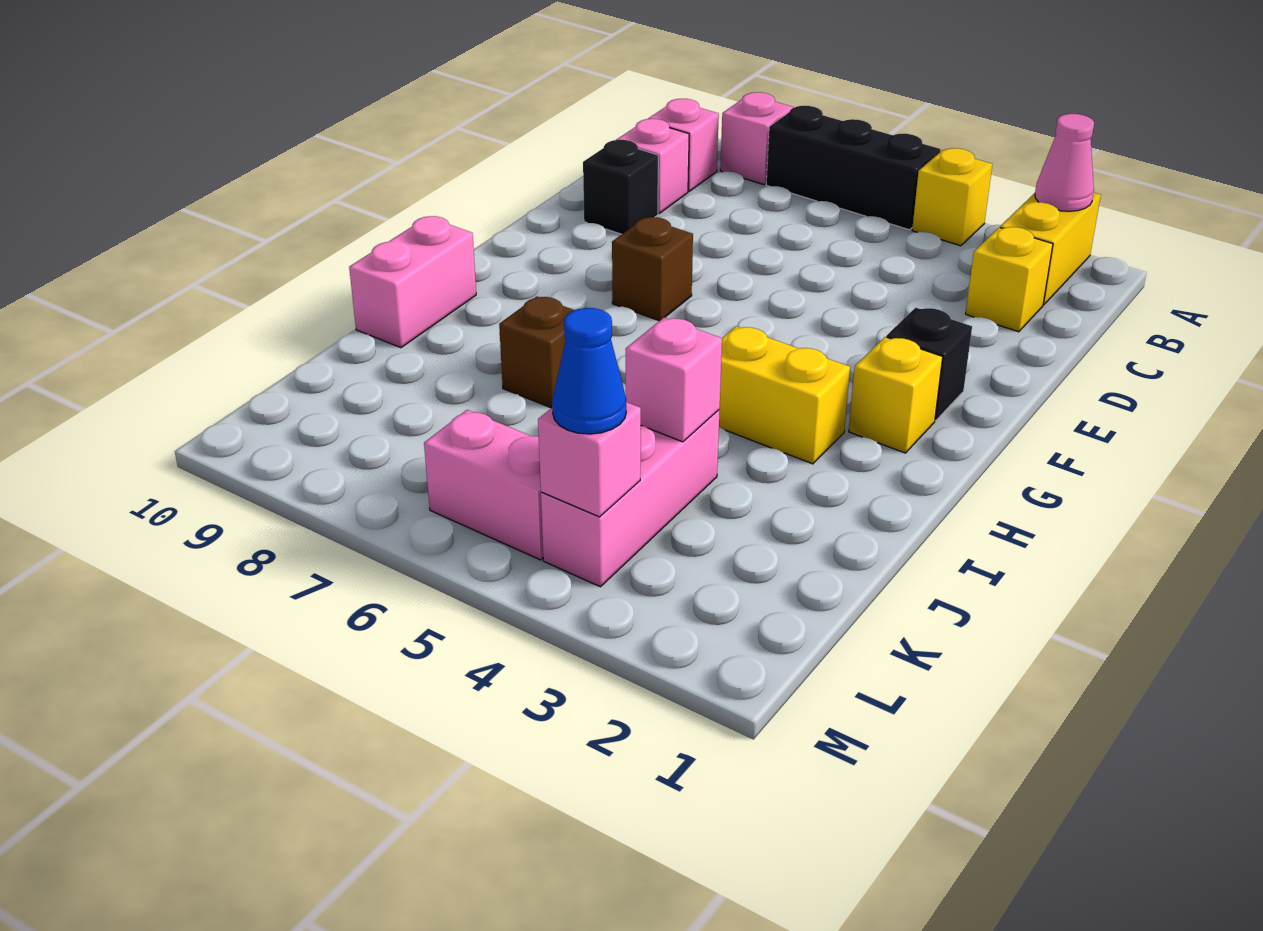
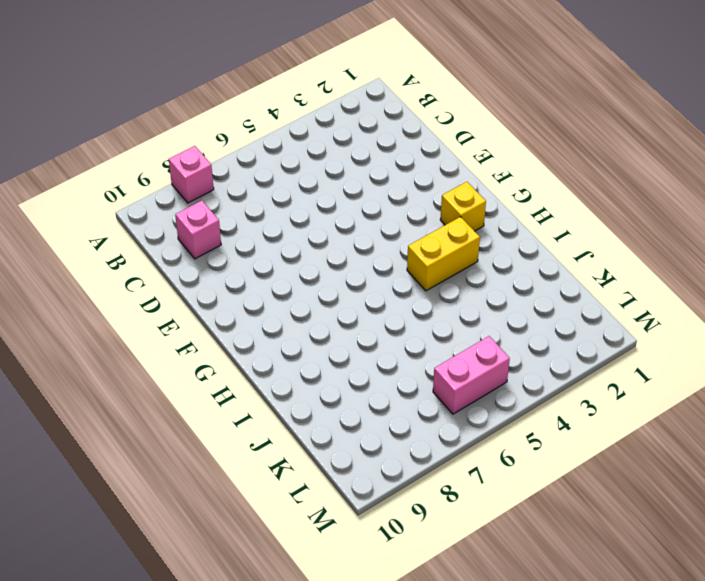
none -> yellow brick A2:B2 level 1
none -> yellow brick A4 level 1
none -> black brick A5:A7 level 1

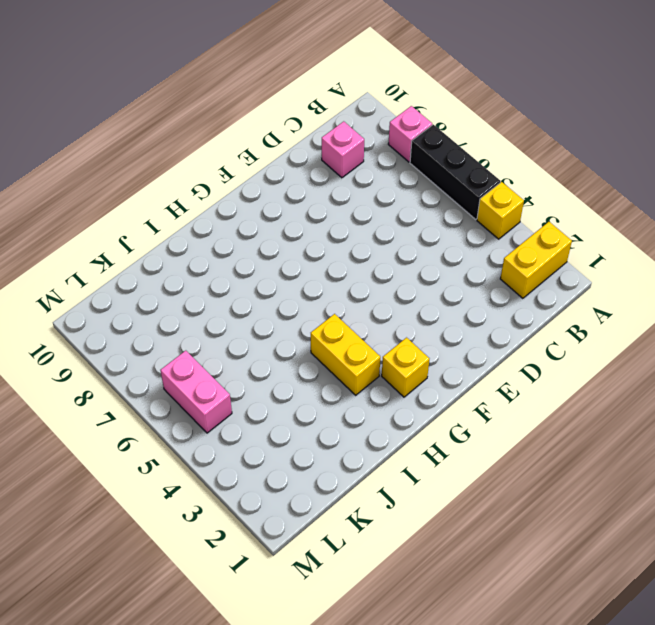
none -> pink brick B9 level 1
none -> yellow brick C2 level 1
none -> black brick D9 level 1

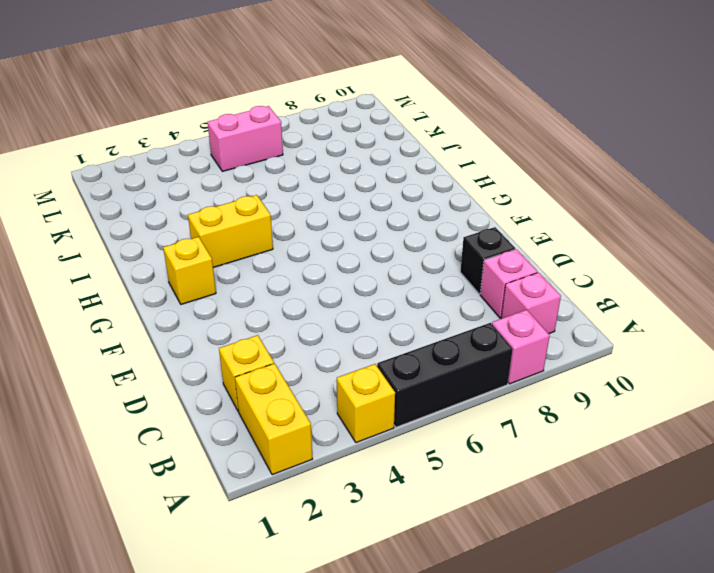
none -> black brick F2 level 1
none -> brown brick F7 level 1
none -> pink brick H10:I10 level 1

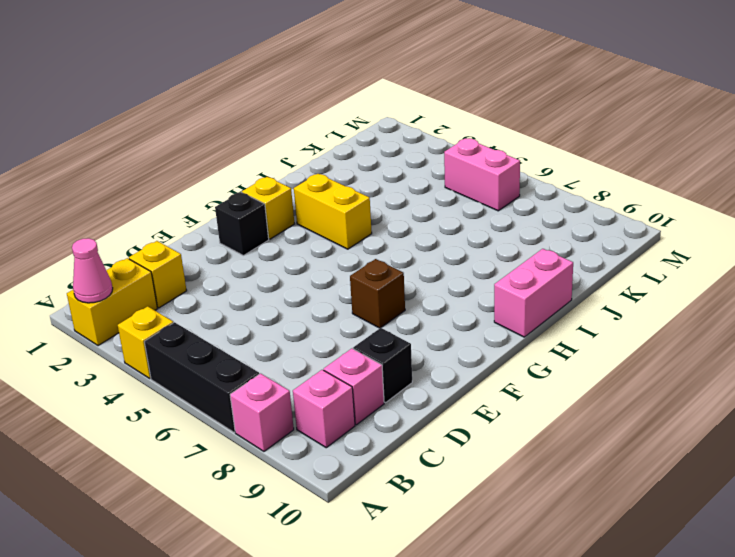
none -> brown brick I7 level 1
none -> pink brick J4:L4 level 1
none -> pink brick J4 level 2

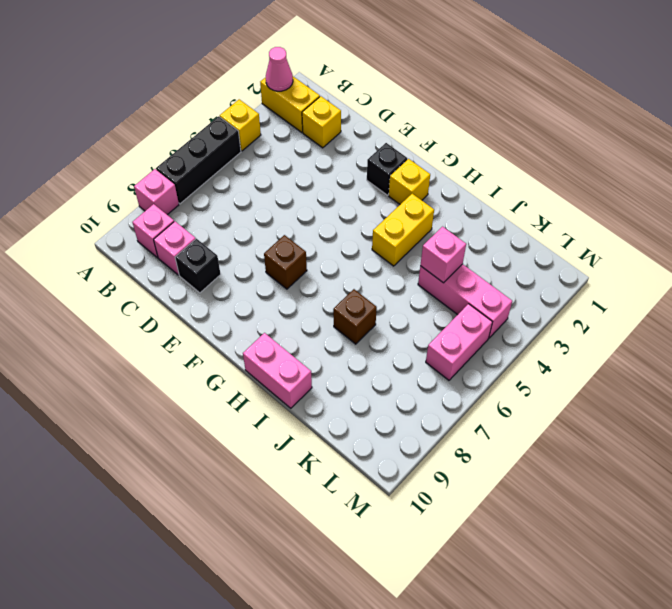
none -> pink brick L4 level 2
none -> blue cone L4 level 3

